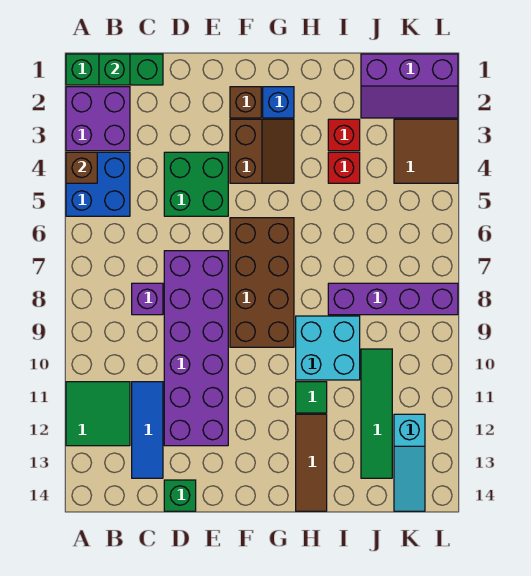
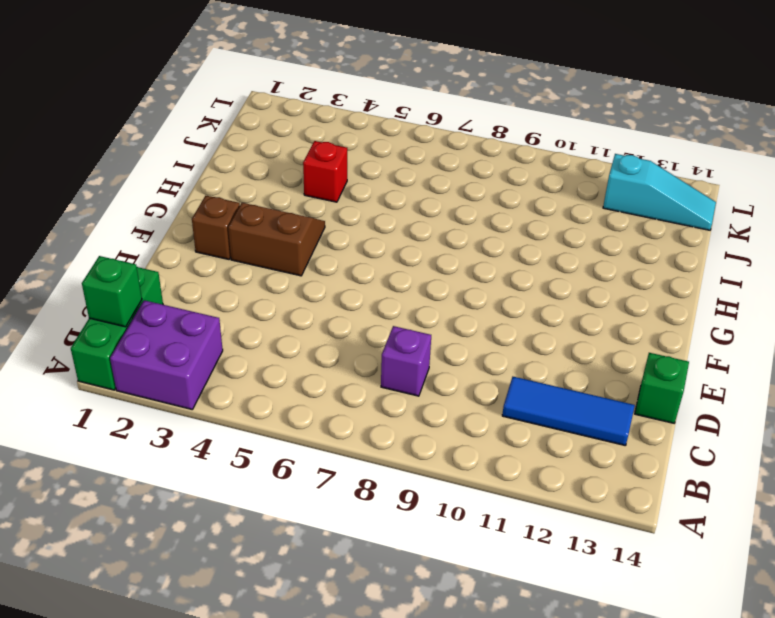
none -> blue brick A4:B5 level 1
none -> green tile A11:B12 level 1
none -> green brick D4:E5 level 1

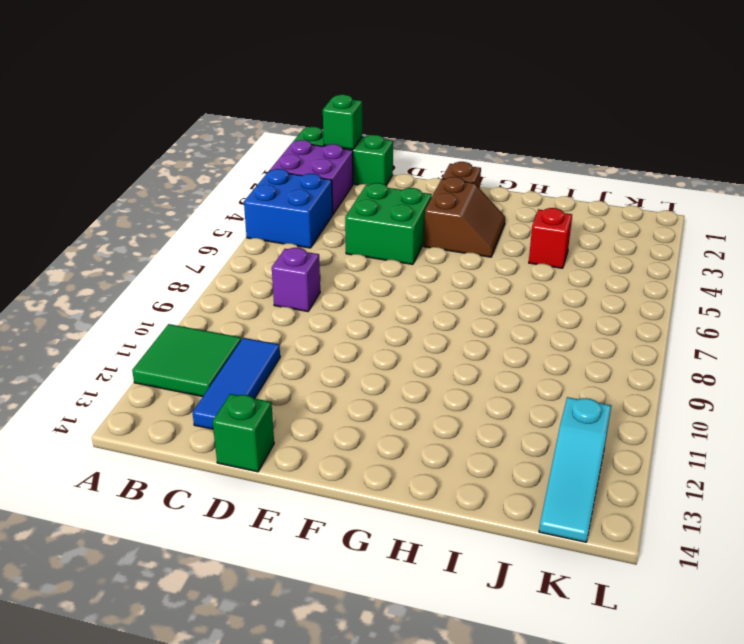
none -> purple brick D7:E12 level 1
none -> brown brick F6:G9 level 1
none -> blue brick G2 level 1

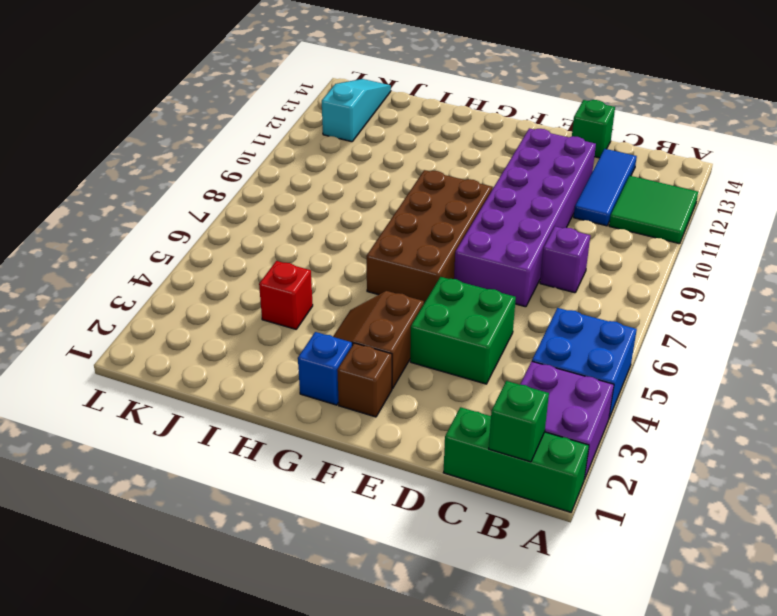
none -> cyan brick H9:I10 level 1
none -> green tile H11 level 1
none -> brown tile H12:H14 level 1

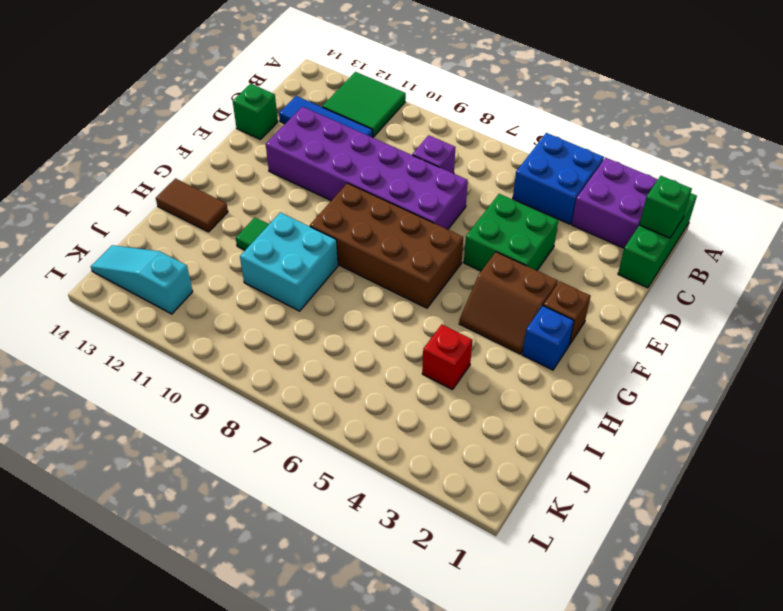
brown tile H13:H14 level 1 -> brown tile H12:H14 level 1
none -> red brick I3 level 1
none -> purple brick I8:L8 level 1
none -> purple slope J1:L2 level 1 top 1

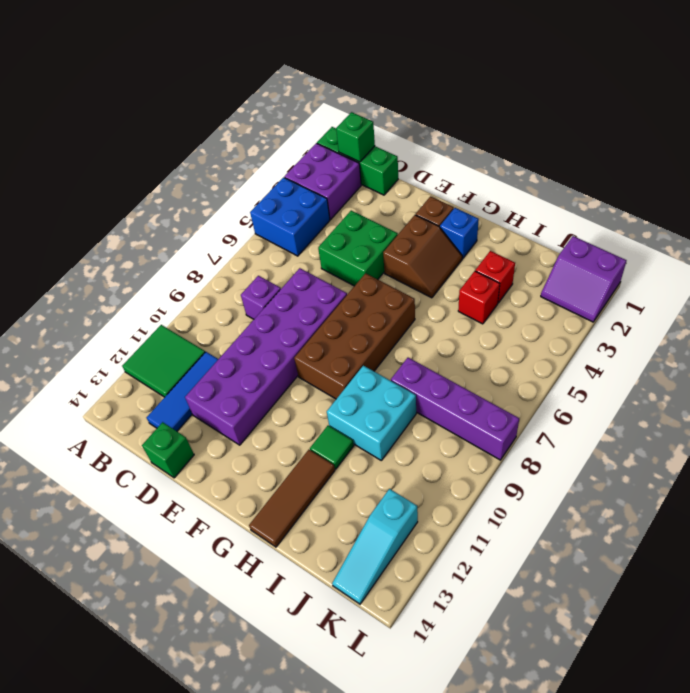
purple slope K1:L2 level 1 top 1 -> purple slope J1:L2 level 1 top 1
none -> green tile J10:J13 level 1
none -> brown tile K3:L4 level 1
none -> brown brick A4 level 2

